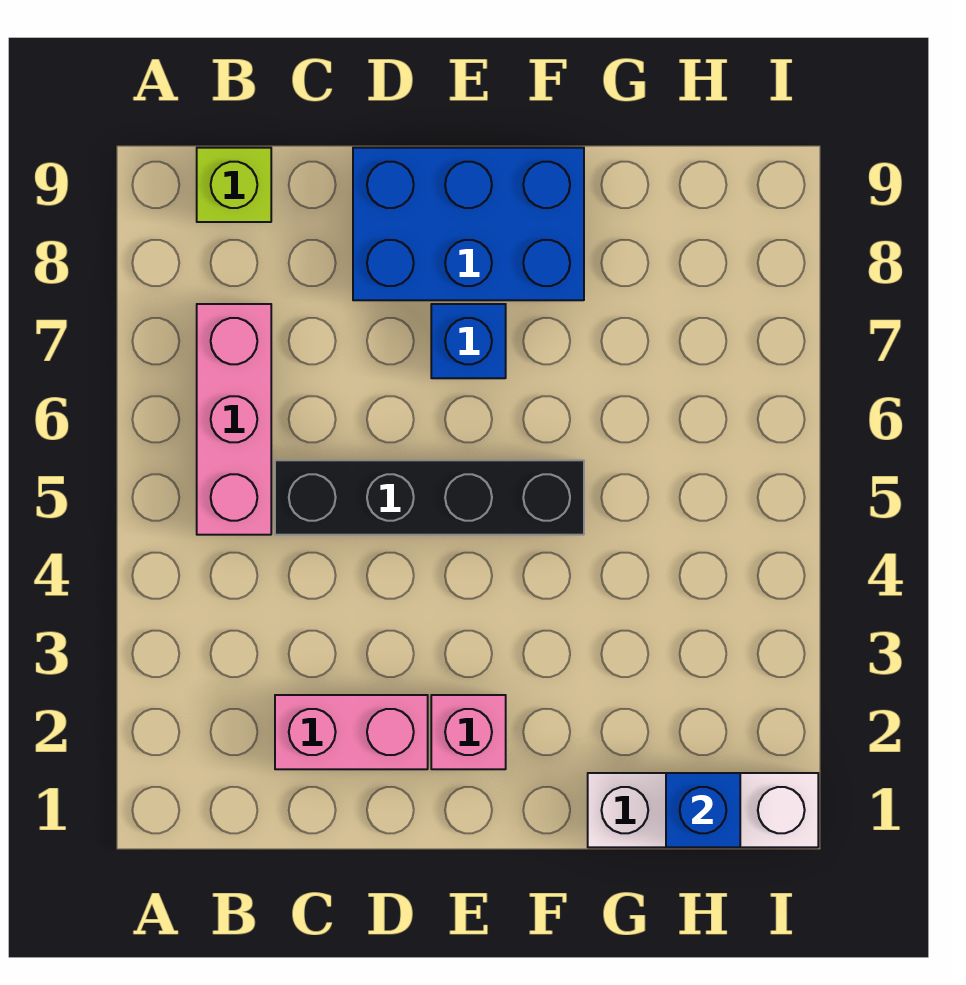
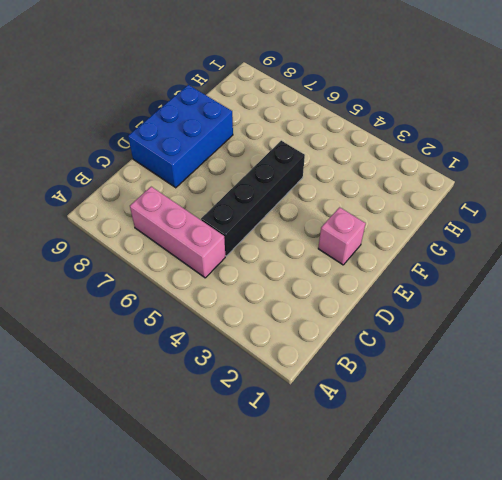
none -> lime brick B9 level 1
none -> pink brick C2:D2 level 1

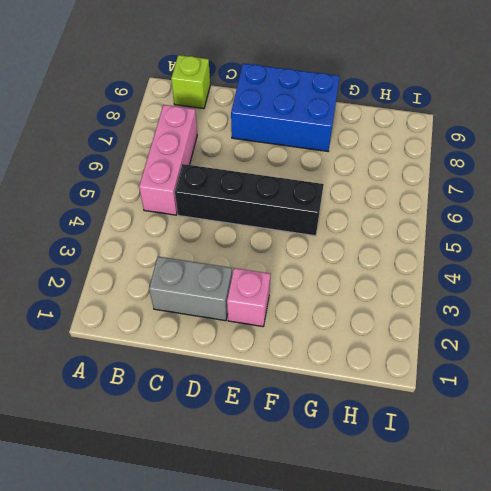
grey brick C2:D2 level 1 -> pink brick C2:D2 level 1
none -> blue brick E7 level 1
none -> white brick G1:I1 level 1

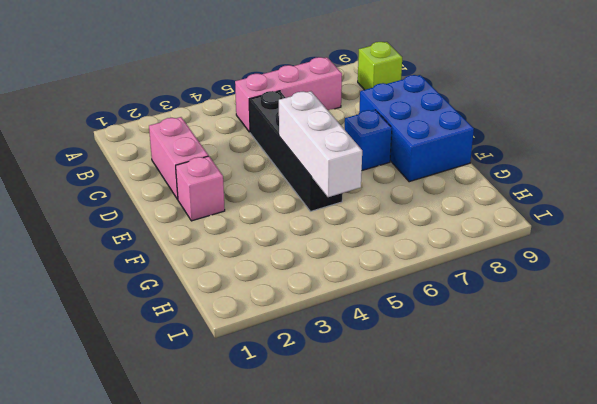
white brick E5:G5 level 2 -> white brick G1:I1 level 1
none -> blue brick H1 level 2

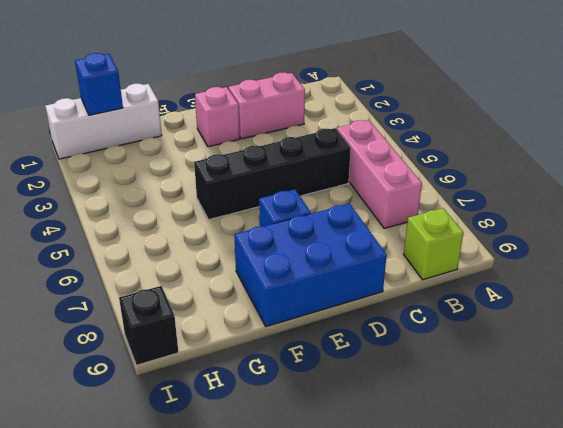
black brick I9 level 1 -> none

